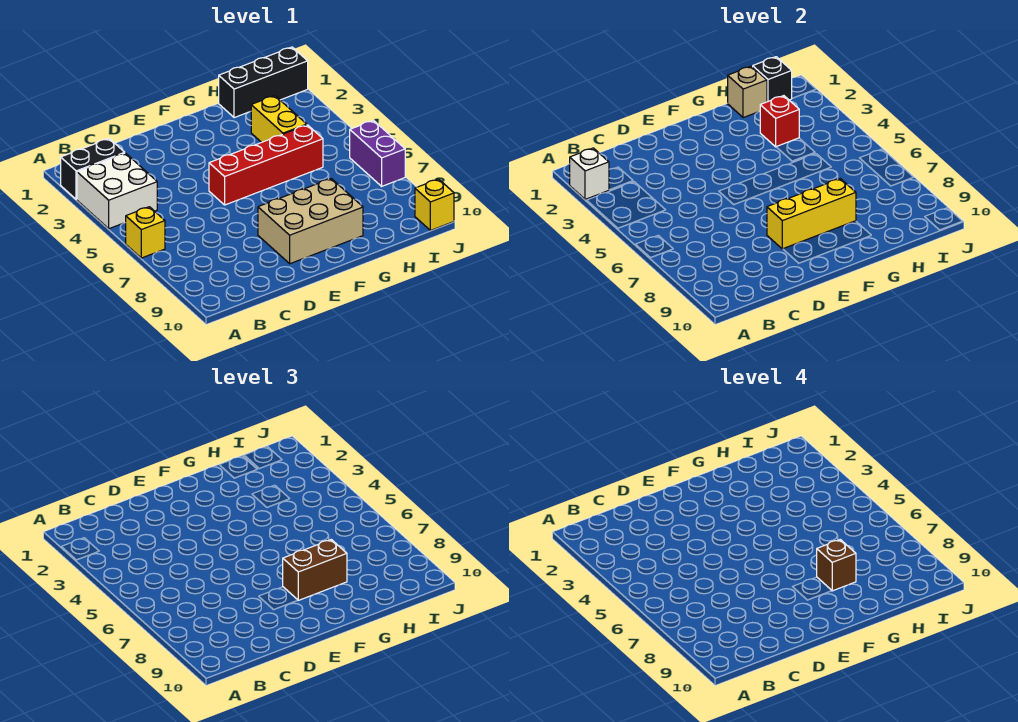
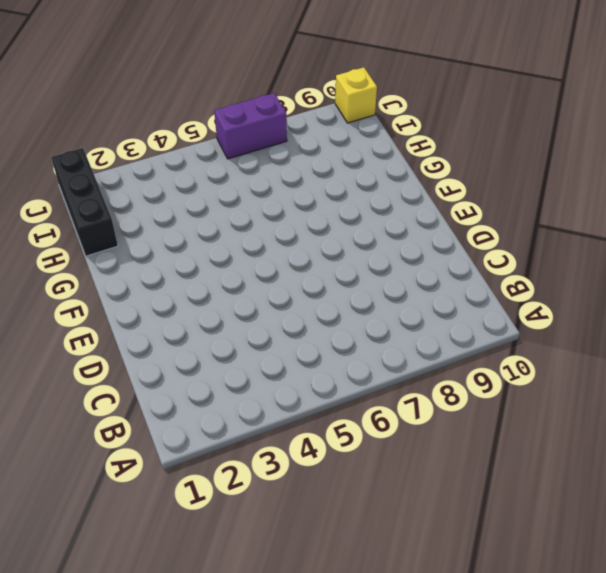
none -> black brick A2:B2 level 1
none -> white brick A3:B4 level 1
none -> yellow brick A6 level 1

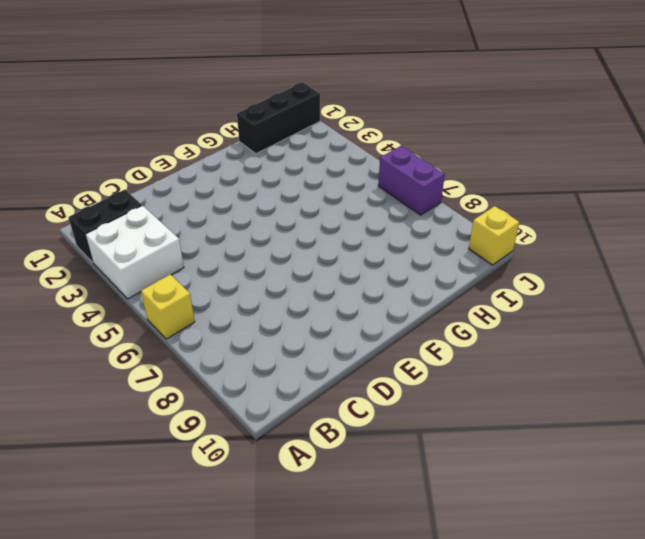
none -> red brick E5:H5 level 1
none -> tan brick E8:G9 level 1
none -> yellow brick H3:H4 level 1

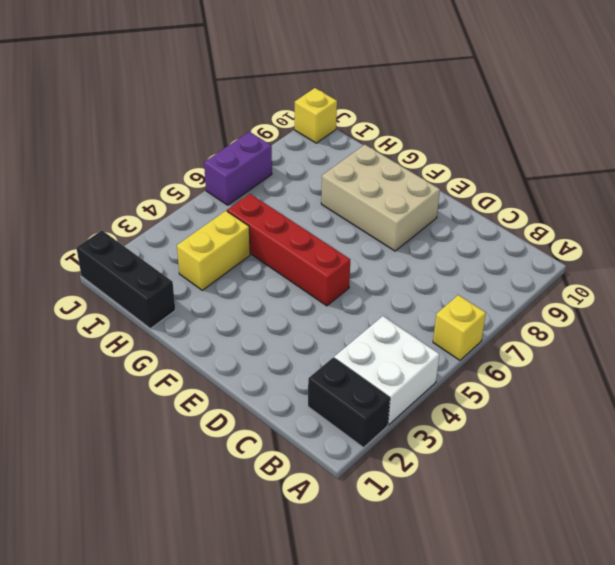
none -> white brick A2 level 2
none -> yellow brick E8:G8 level 2
none -> tan brick H1 level 2

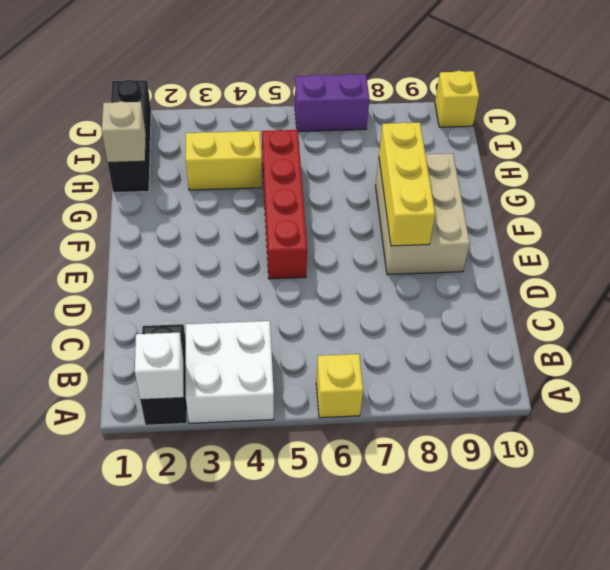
none -> red brick H3 level 2
none -> black brick I1 level 2
none -> brown brick F8:G8 level 3

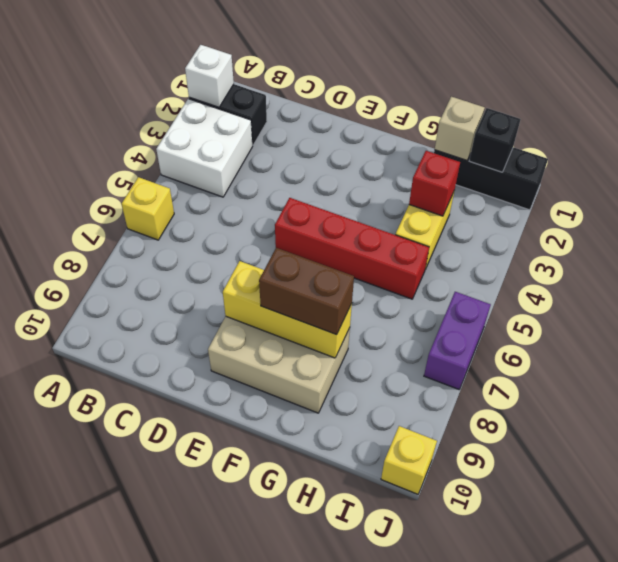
none -> brown brick G8 level 4

